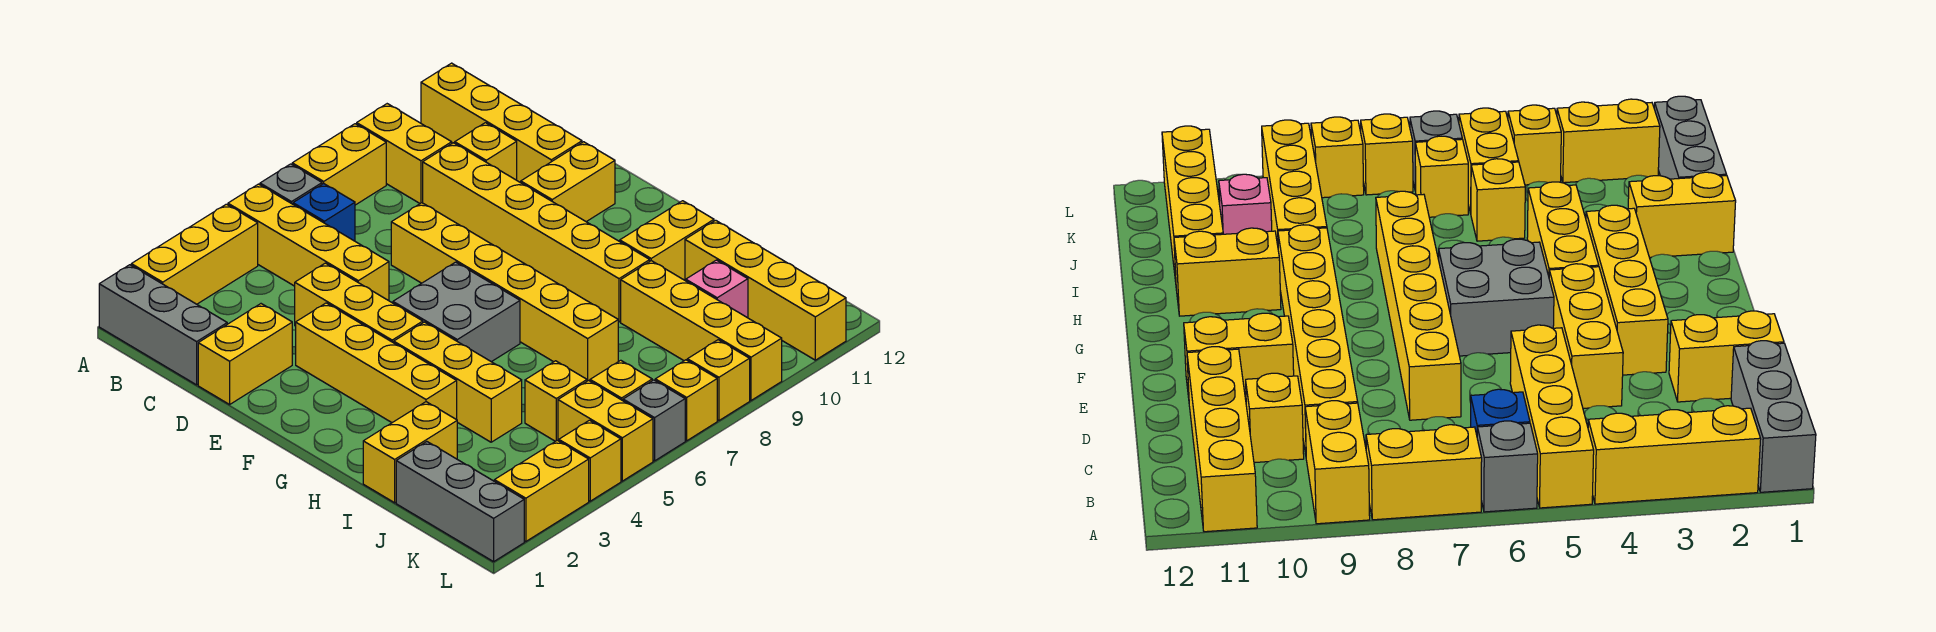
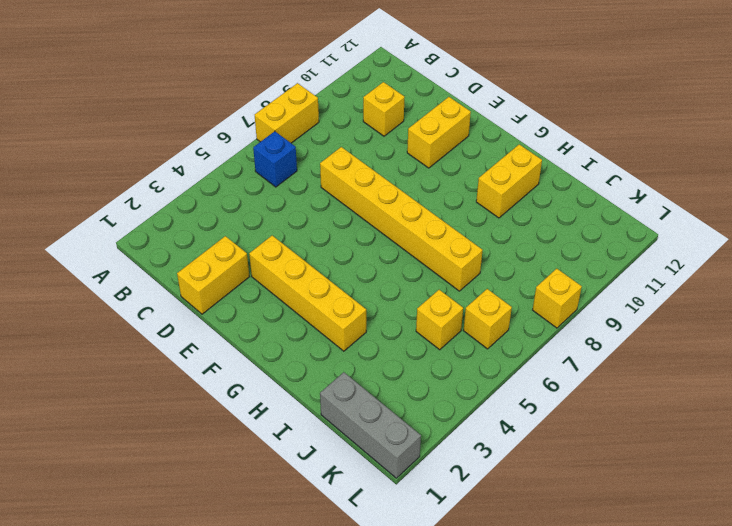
none -> grey brick A1:C1 level 1
none -> yellow brick A2:A4 level 1
none -> yellow brick A5:D5 level 1
none -> grey brick A6 level 1

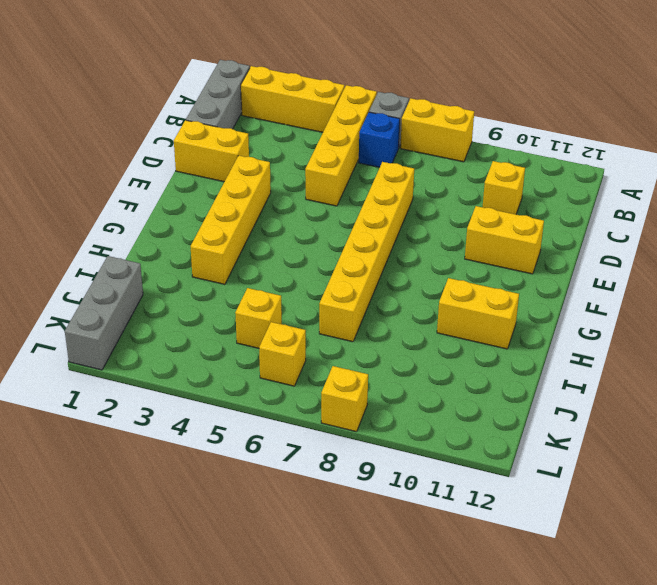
none -> yellow brick A9:B9 level 1
none -> yellow brick A11:D11 level 1
none -> yellow brick C9:H9 level 1
none -> yellow brick D4:F4 level 1

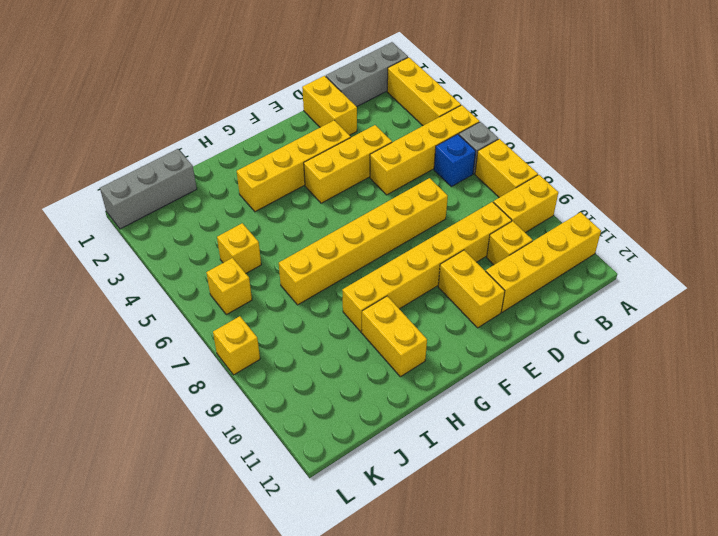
none -> grey brick F5:G6 level 1
none -> yellow brick G4:I4 level 1
none -> yellow brick I1:I2 level 1
none -> yellow brick I9:L9 level 1

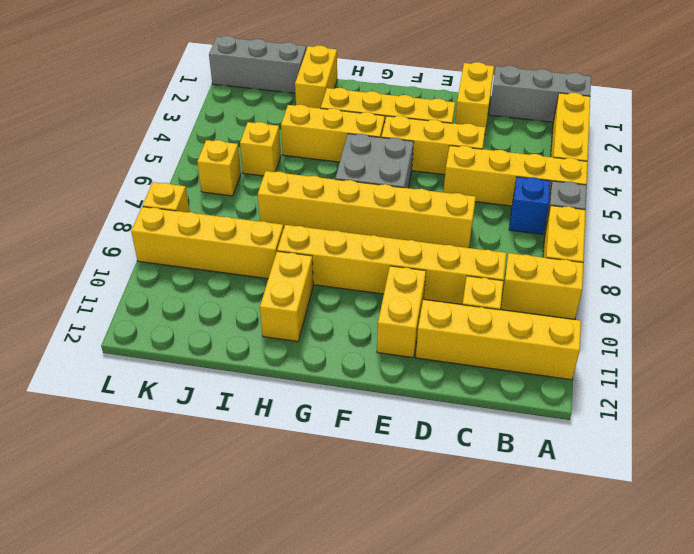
none -> yellow brick I11:L11 level 1
none -> pink brick J10 level 1
none -> yellow brick K5:L5 level 1
none -> yellow brick L2:L3 level 1

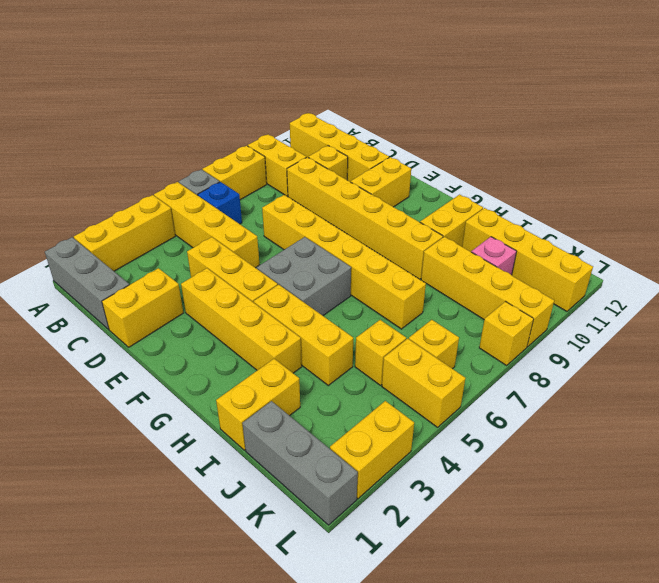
none -> yellow brick L4 level 1
none -> grey brick L6 level 1
none -> yellow brick L7 level 1

